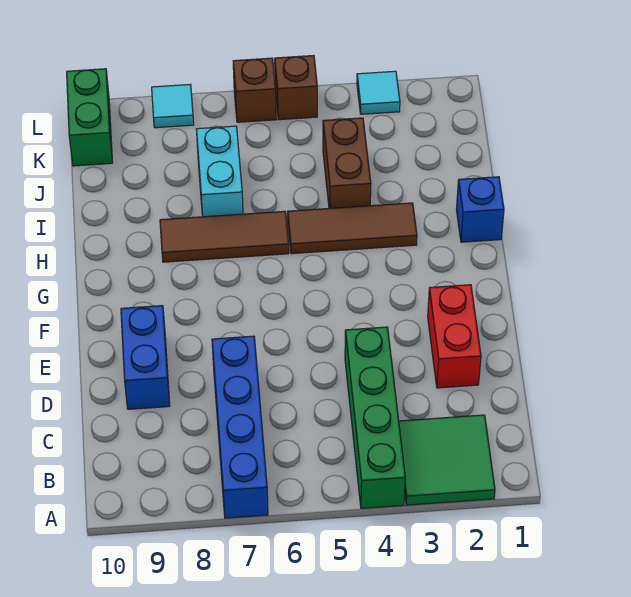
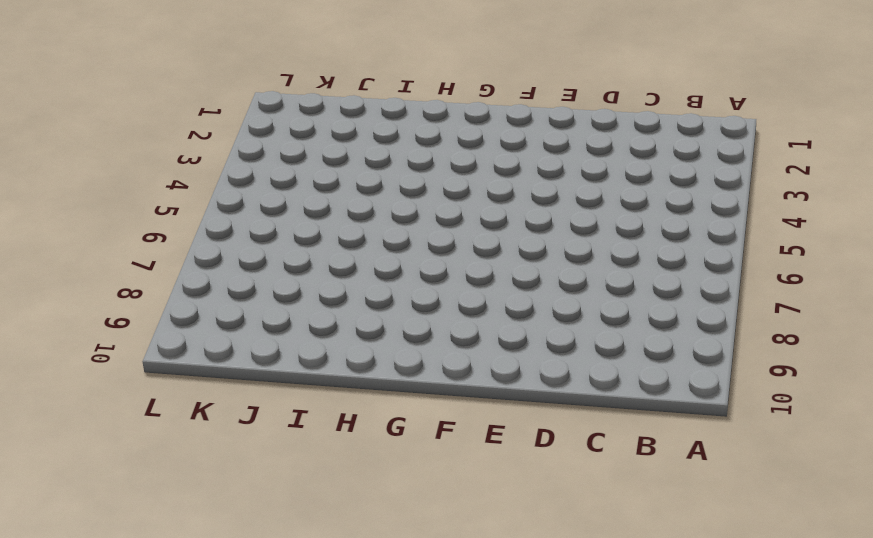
none -> green tile A2:B3 level 1
none -> green brick A4:D4 level 1
none -> blue brick A7:D7 level 1

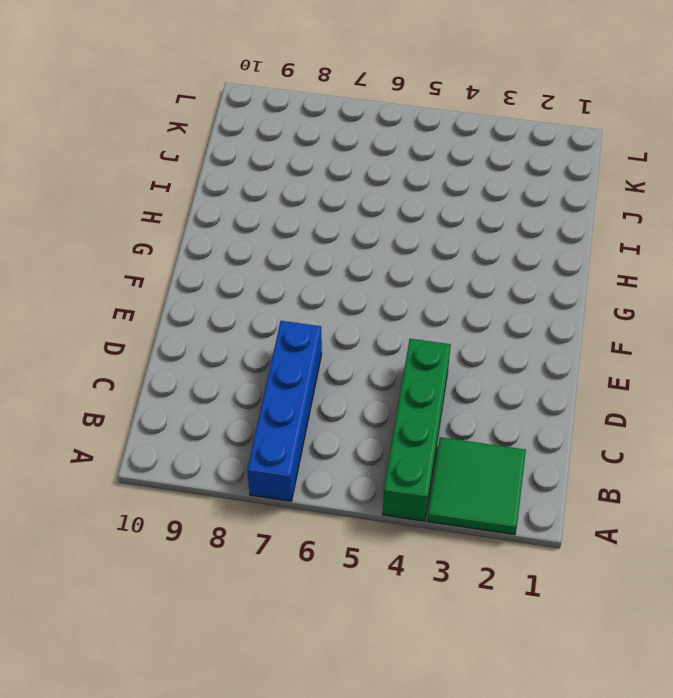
none -> red brick D2:E2 level 1
none -> blue brick D9:E9 level 1
none -> blue brick H1 level 1

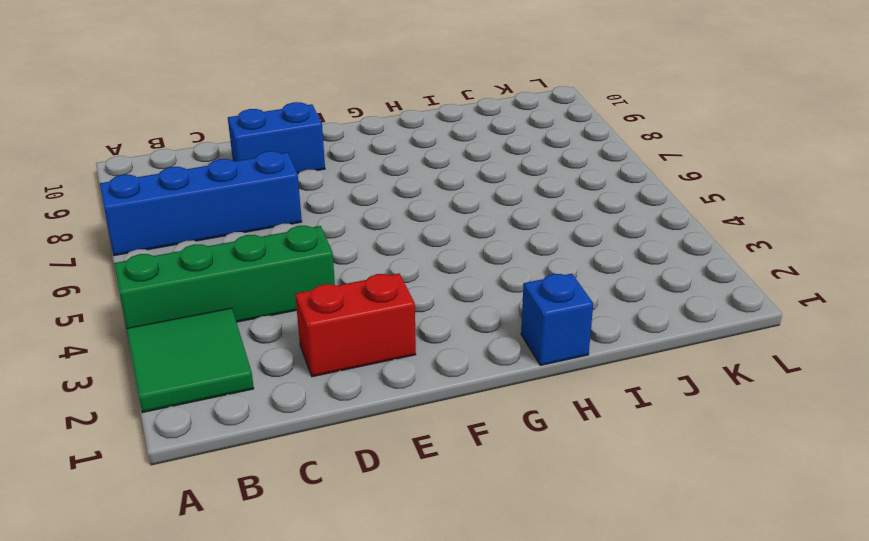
none -> brown tile H3:H5 level 1
none -> brown tile H6:H8 level 1
none -> brown brick I4:J4 level 1

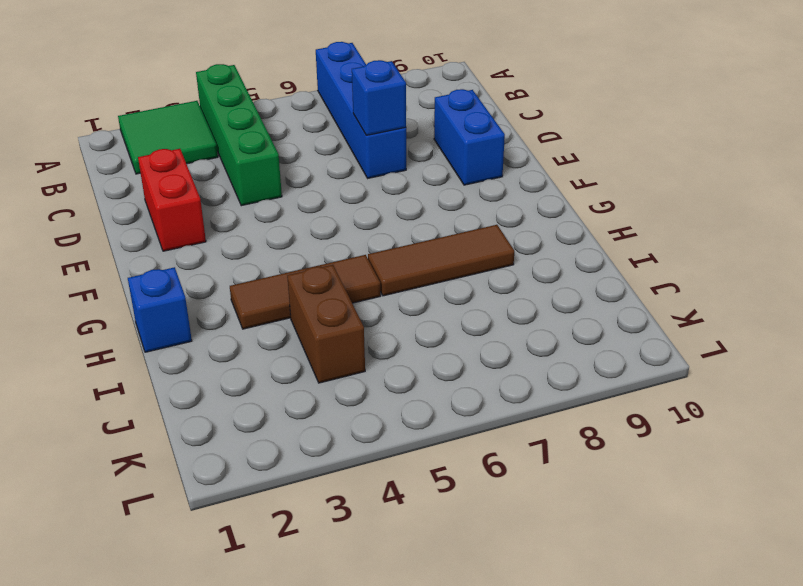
blue brick D7 level 2 -> none
none -> cyan brick I7:J7 level 1
none -> green brick K10:L10 level 1
none -> cyan tile L3 level 1

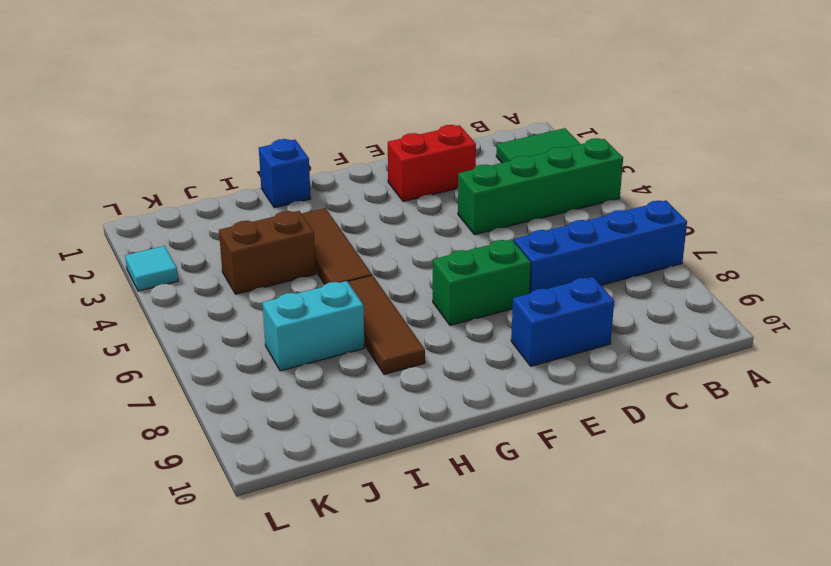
green brick E7:F7 level 1 -> green brick K10:L10 level 1
none -> brown brick L5 level 1
none -> brown brick L6 level 1
none -> cyan tile L8 level 1

